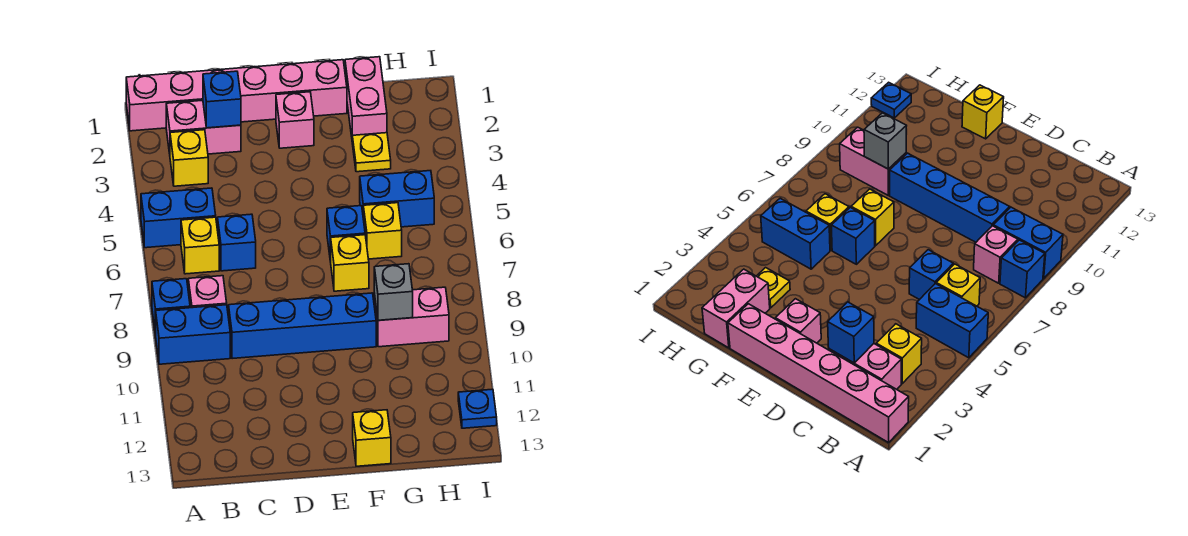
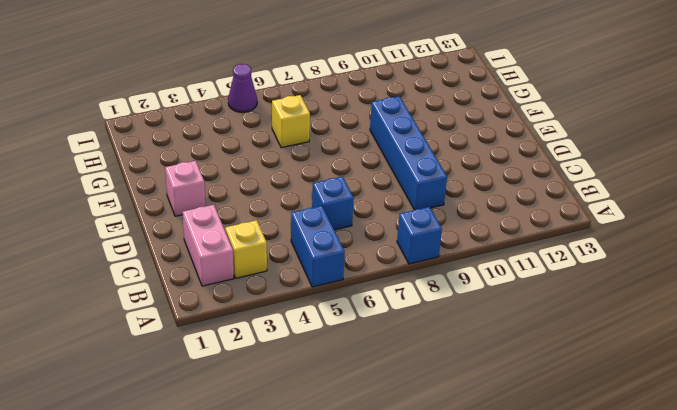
purple cone I5 level 1 -> none
none -> pink brick A1:F1 level 1
none -> blue brick A9:B9 level 1
none -> yellow brick B6 level 1

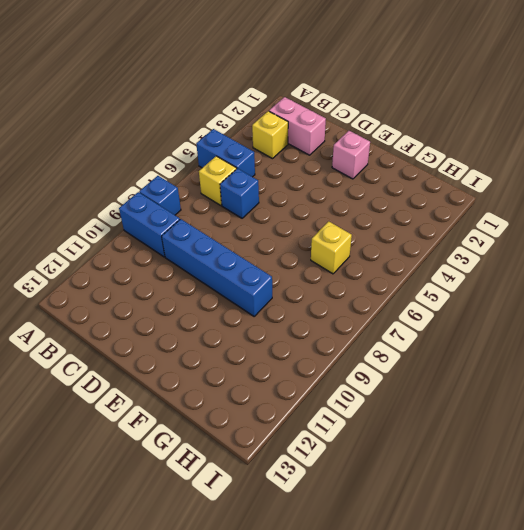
none -> pink brick A1:F1 level 1
none -> pink brick B8 level 1
none -> blue brick F6 level 1

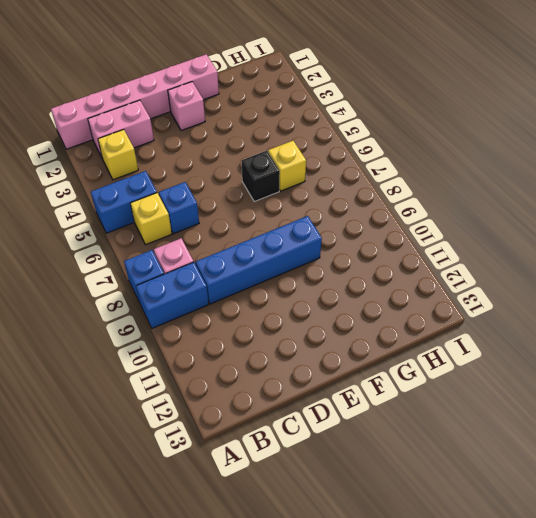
black brick F6 level 1 -> blue brick F6 level 1
none -> yellow brick F7 level 1
none -> yellow brick F13 level 1
none -> pink brick G1:G2 level 1

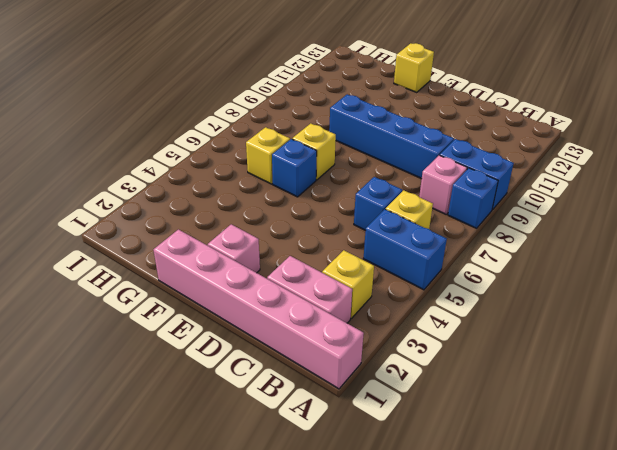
none -> pink brick G1:G2 level 1
none -> yellow plate G3 level 1
none -> blue brick G5:H5 level 1

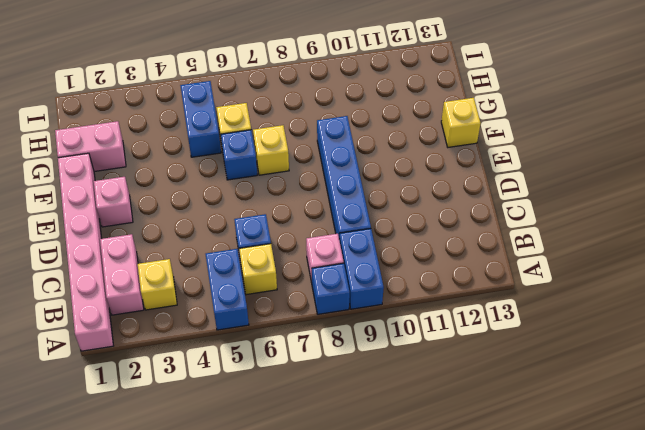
none -> yellow plate G3 level 1
none -> pink brick G9:H9 level 1
none -> blue plate I12 level 1

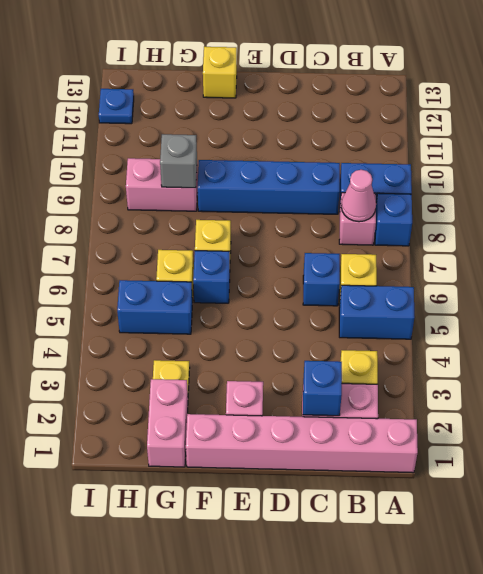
pink cone B8 level 2 -> none

